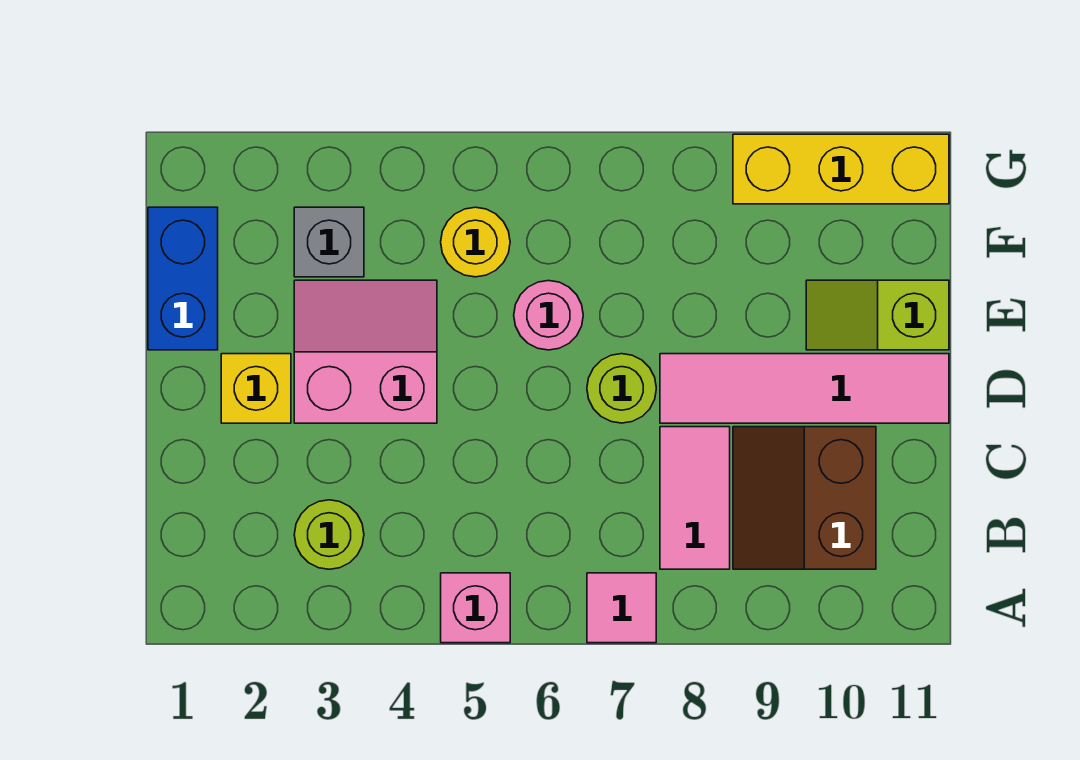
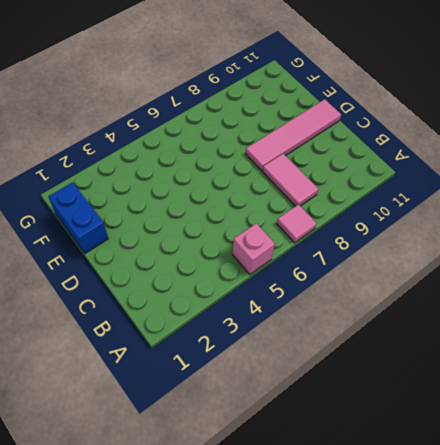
none -> lime round brick B3 level 1
none -> brown slope B9:C10 level 1 top 10
none -> yellow brick D2 level 1

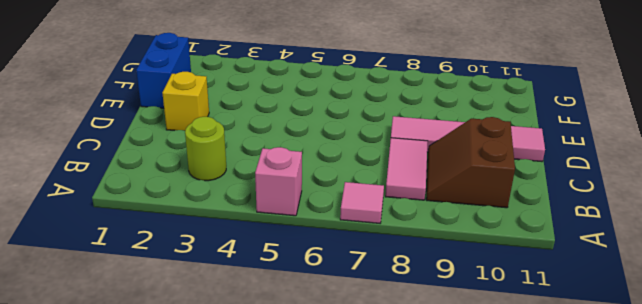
none -> pink slope D3:E4 level 1 top D
none -> lime round brick D7 level 1
none -> pink round brick E6 level 1

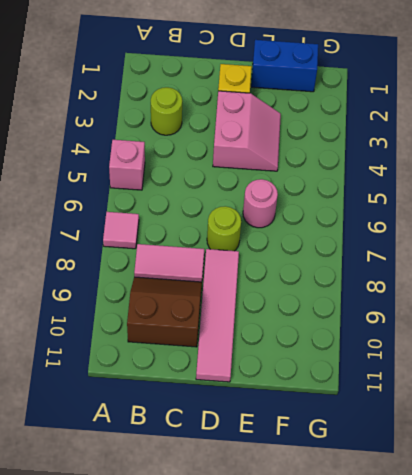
none -> lime slope E10:E11 level 1 top 11
none -> grey brick F3 level 1
none -> yellow round brick F5 level 1

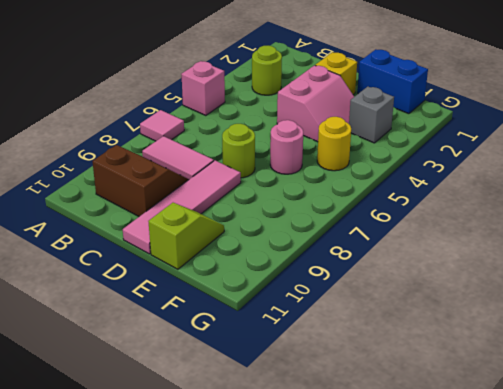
none -> yellow brick G9:G11 level 1

